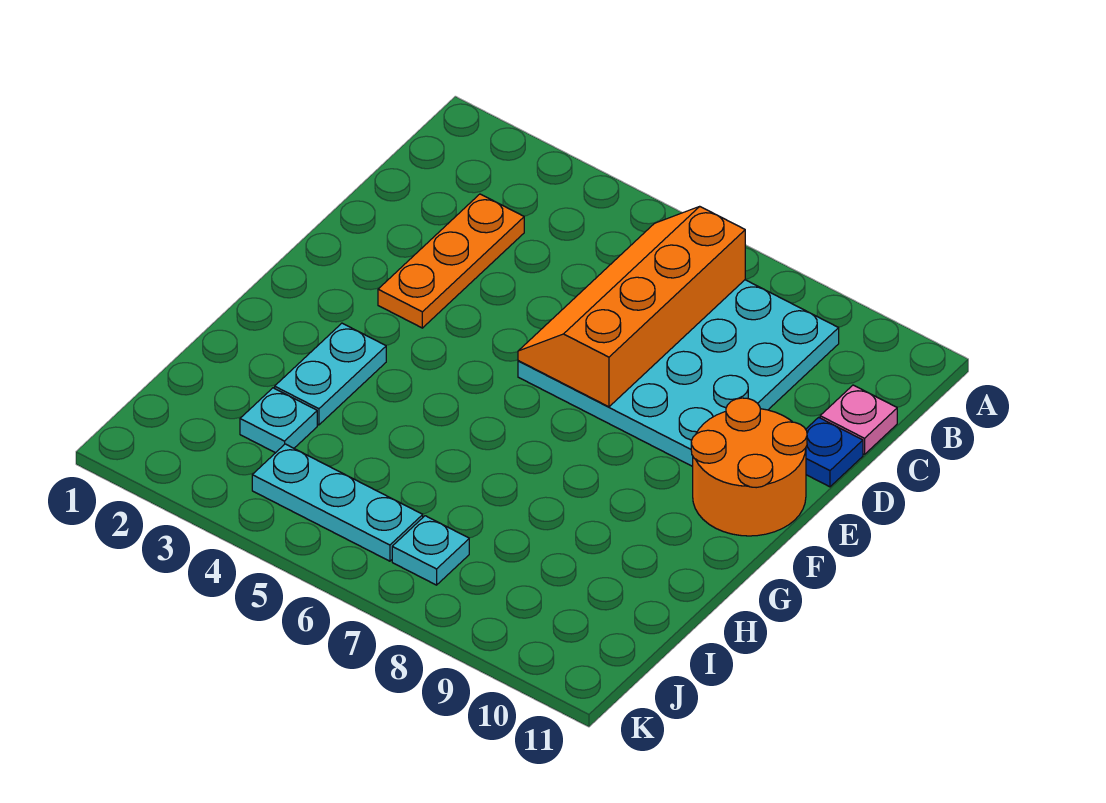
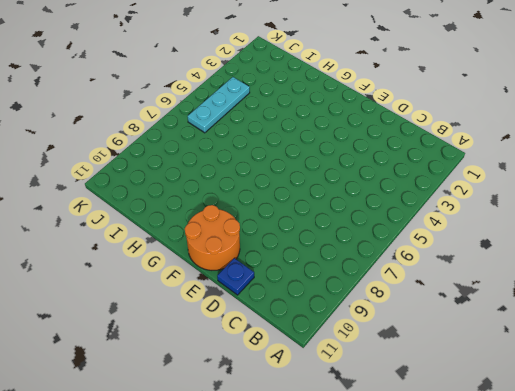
none -> cyan plate B6:E9 level 1
none -> orange plate C3:E3 level 1

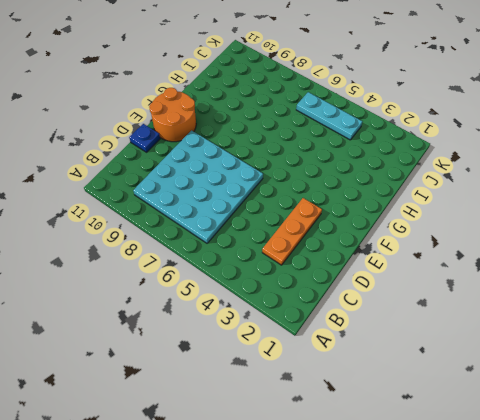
none -> pink plate C11 level 1
none -> cyan plate G3:H3 level 1

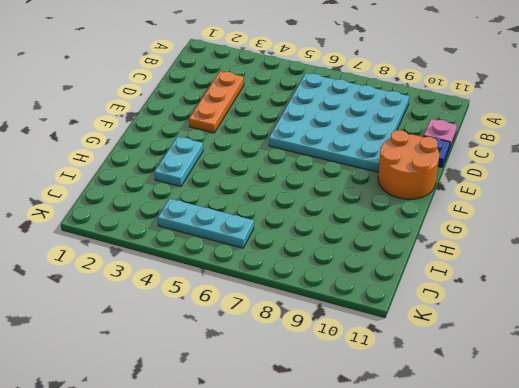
none -> cyan plate I3 level 1
none -> cyan plate J7 level 1

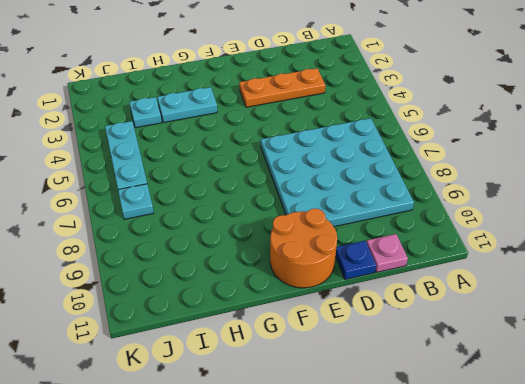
none -> orange slope B6:E7 level 2 top 7

